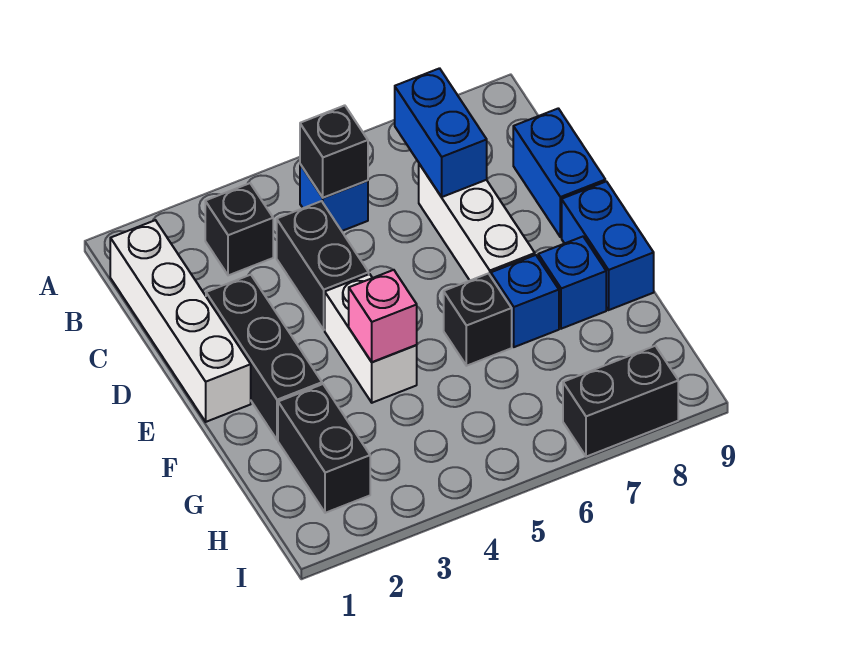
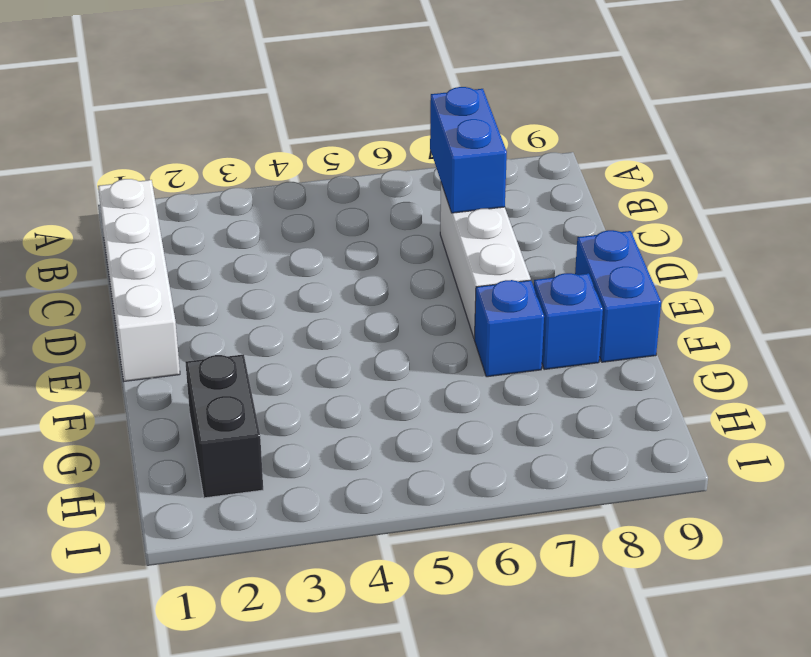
none -> black brick B3 level 1
none -> blue brick B5 level 1
none -> black brick C4:D4 level 1

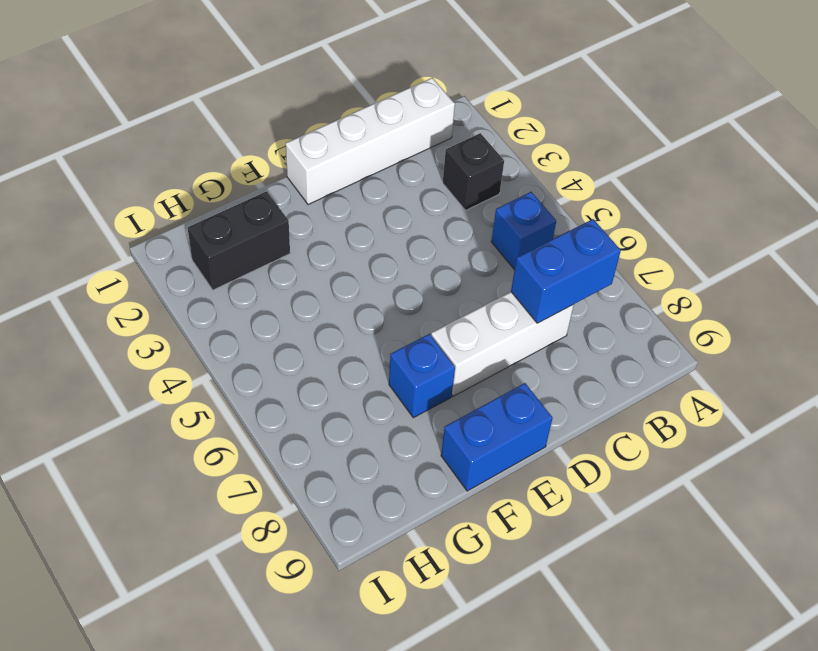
none -> black brick C4:D4 level 1
none -> blue brick C9:D9 level 1
none -> black brick D2:F2 level 1

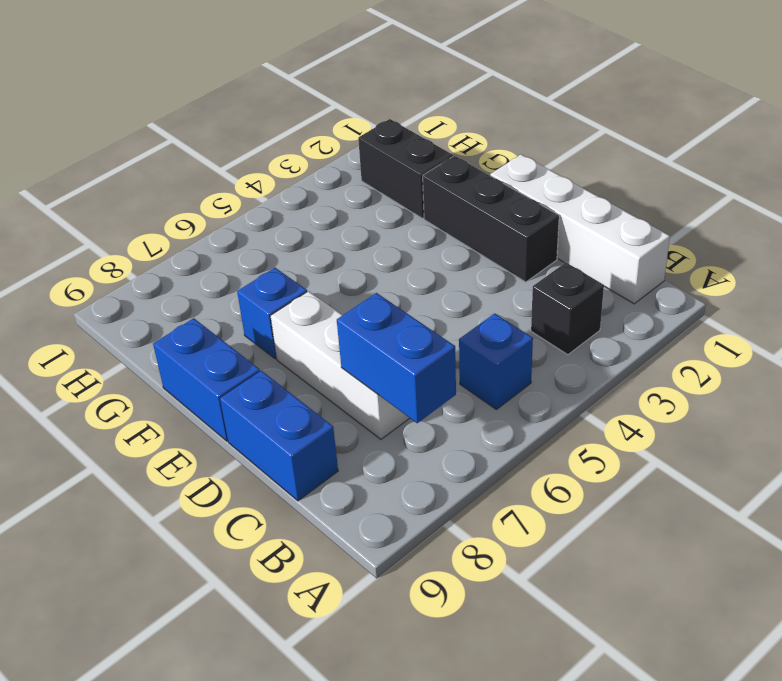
none -> black brick C4:D4 level 1
none -> white brick E4:F4 level 1
none -> black brick F6 level 1

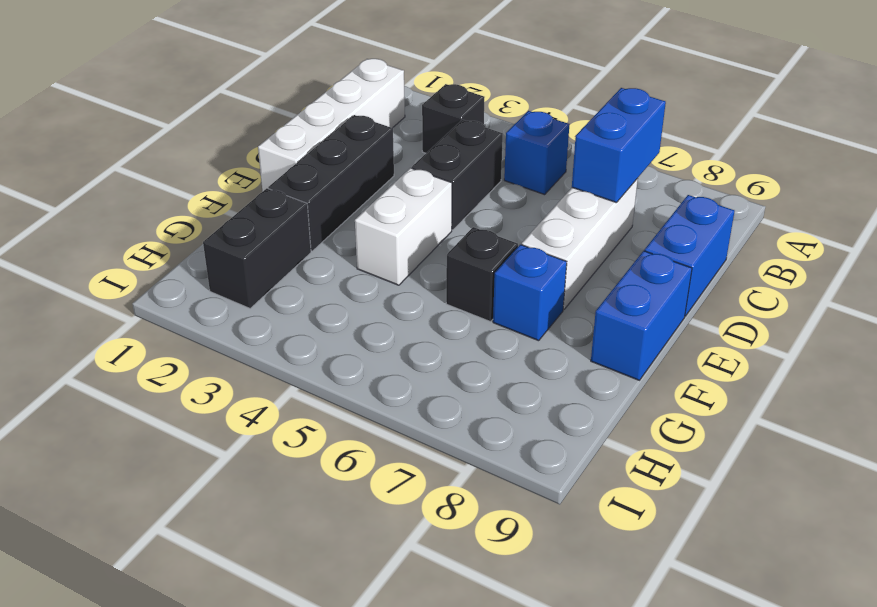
none -> blue brick F8 level 1
none -> black brick I7:I8 level 1
none -> black brick B5 level 2

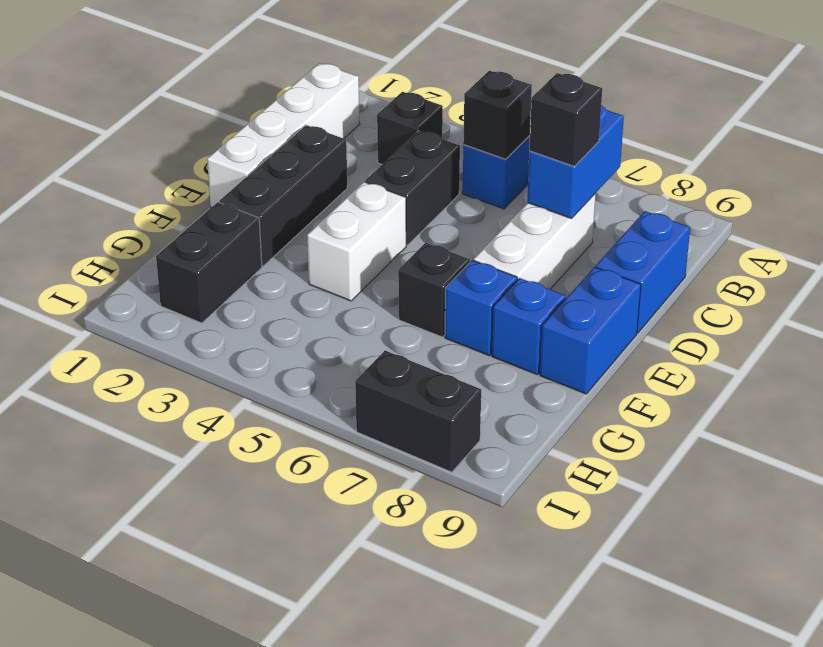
black brick C7 level 3 -> none
none -> pink brick F4 level 2

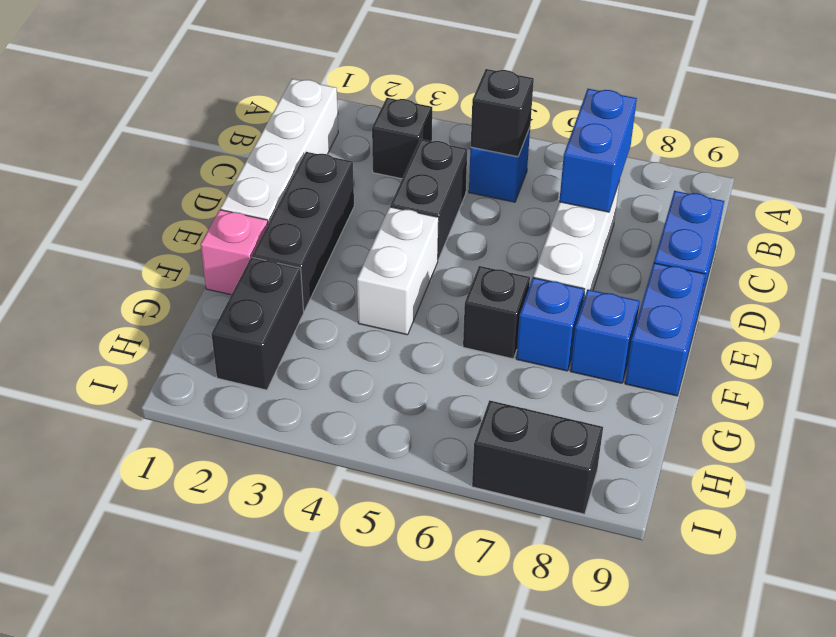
pink brick F1 level 1 -> pink brick F4 level 2

